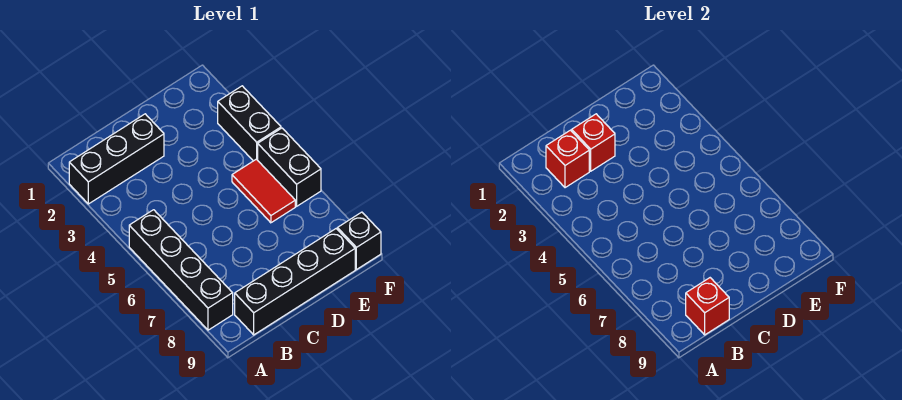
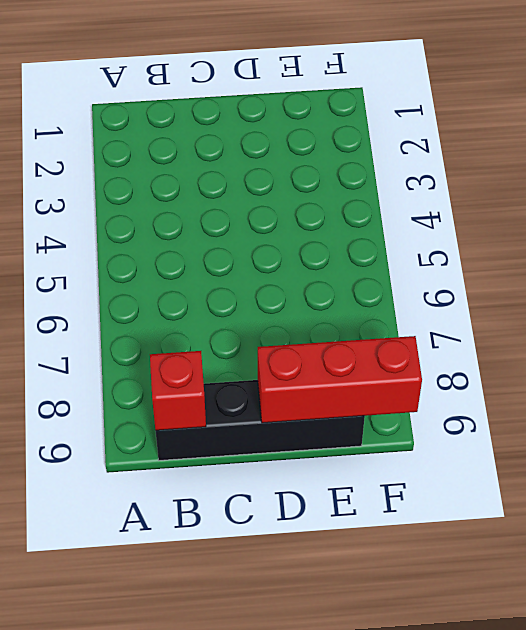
red brick D9:F9 level 2 -> none
none -> black brick A2:C2 level 1
none -> black brick A5:A8 level 1

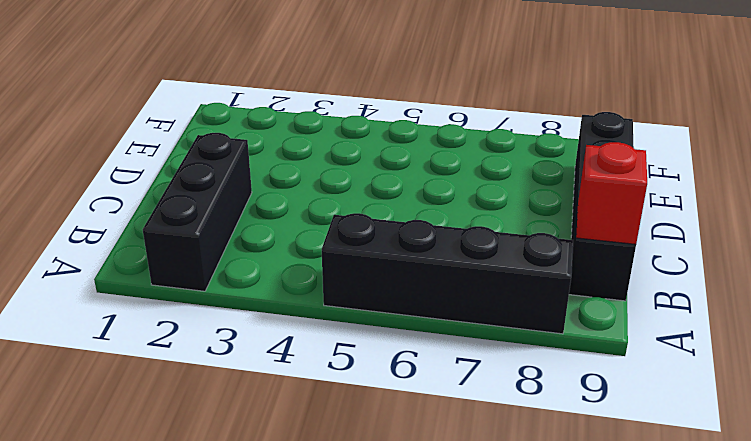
none -> red tile E5:E6 level 1
none -> black brick F3:F4 level 1

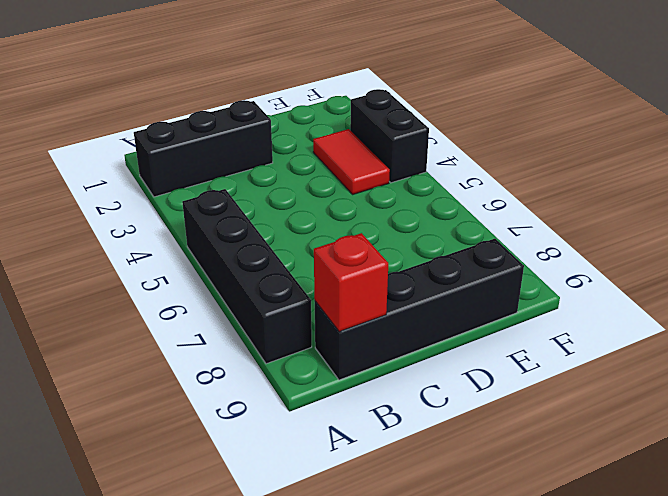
red tile E3:E4 level 1 -> red tile E5:E6 level 1
none -> black brick F5:F6 level 1
none -> black brick F9 level 1

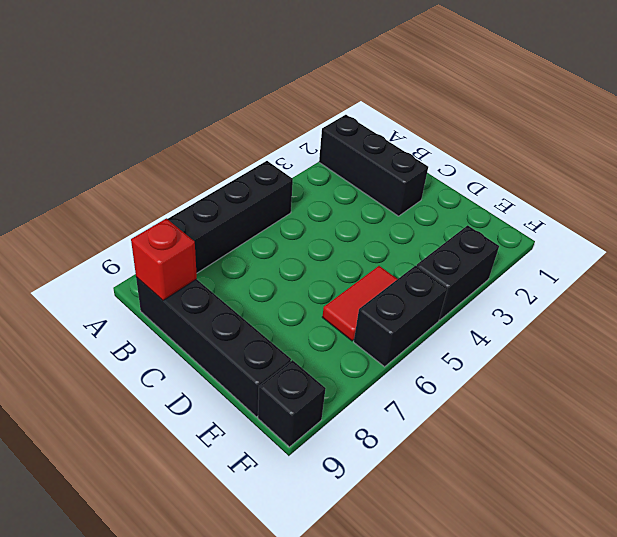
none -> red brick B2 level 2
none -> red brick C2 level 2

